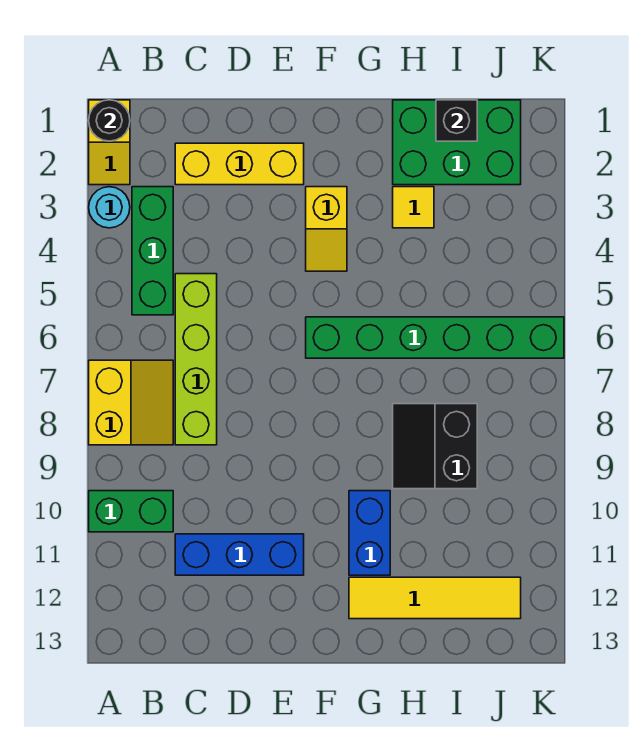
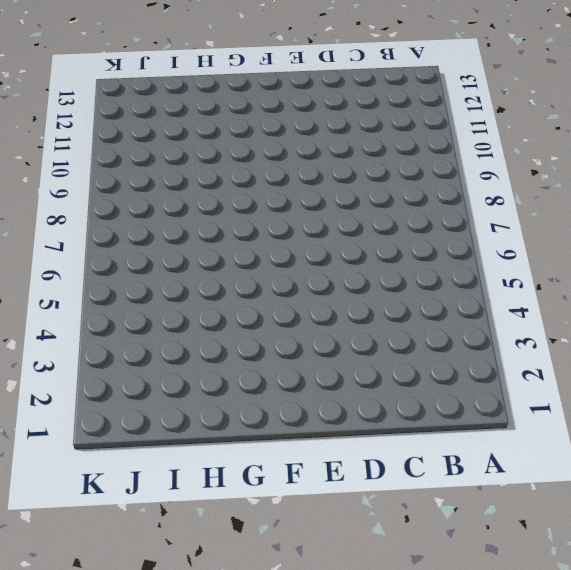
none -> yellow slope A1:A2 level 1 top 1
none -> cyan round brick A3 level 1
none -> yellow slope A7:B8 level 1 top A

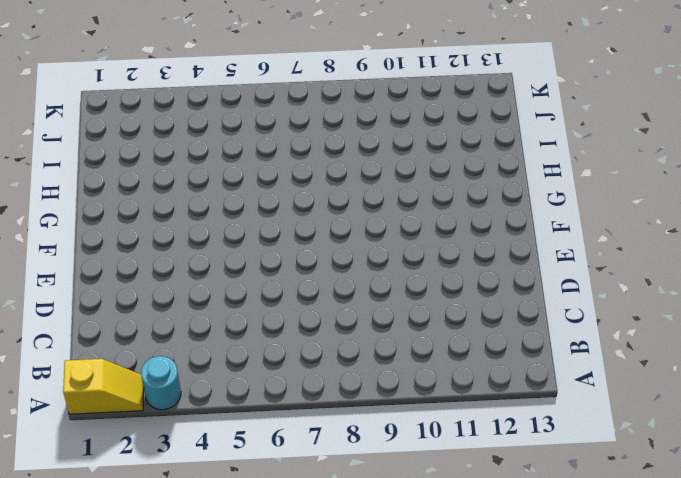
none -> yellow slope A7:B8 level 1 top A
none -> green brick A10:B10 level 1
none -> green brick B3:B5 level 1

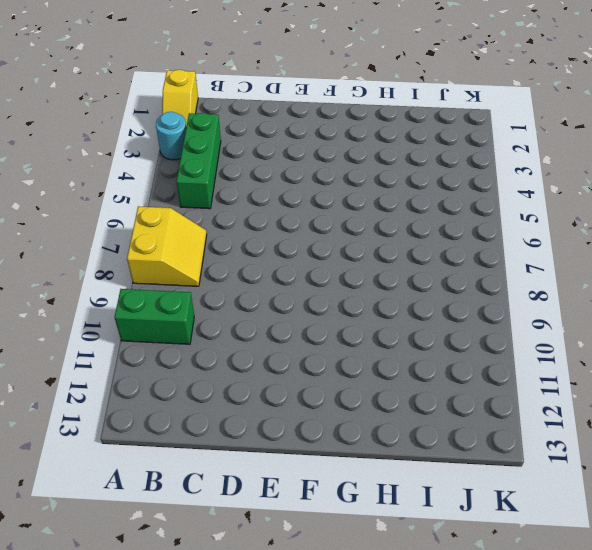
none -> yellow brick C2:E2 level 1
none -> lime brick C5:C8 level 1
none -> blue brick C11:E11 level 1

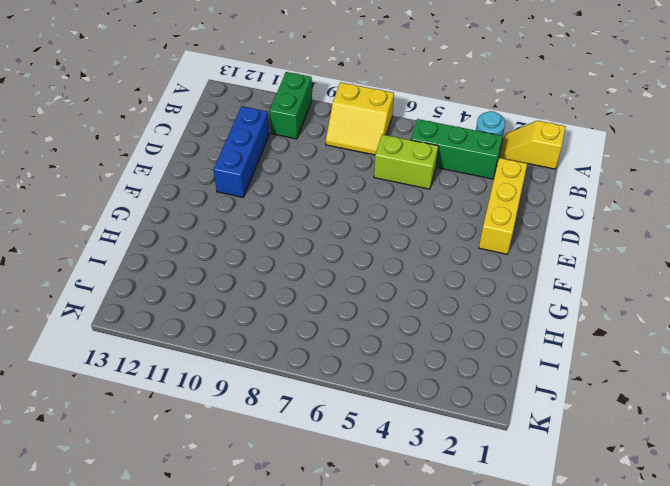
lime brick C5:C6 level 1 -> lime brick C5:C8 level 1
none -> yellow slope F3:F4 level 1 top 3
none -> green brick F6:K6 level 1
none -> blue brick G10:G11 level 1

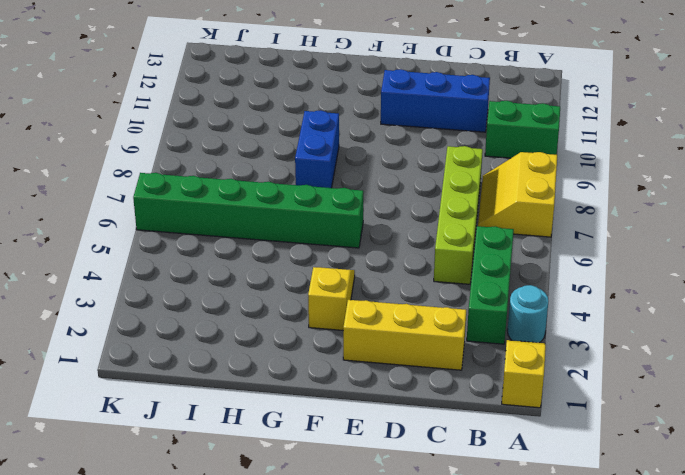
blue brick G8:G9 level 1 -> blue brick G10:G11 level 1
none -> yellow tile G12:J12 level 1
none -> green brick H1:J2 level 1
none -> yellow tile H3 level 1

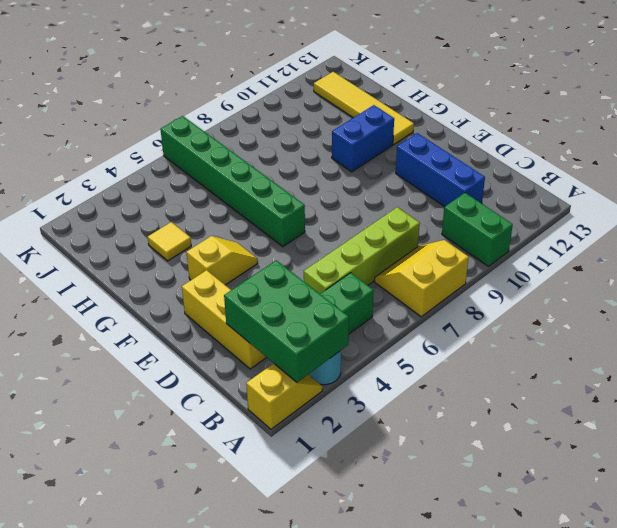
green brick A2:C3 level 2 -> green brick H1:J2 level 1
none -> black slope H8:I9 level 1 top I
none -> black round brick A1 level 2
none -> black brick I1 level 2

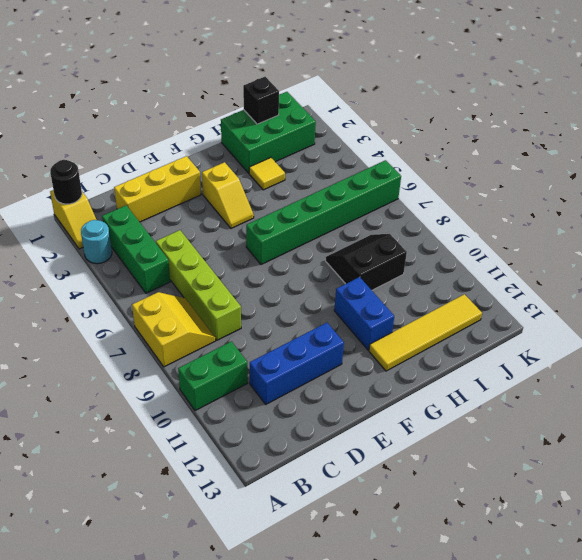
black slope H8:I9 level 1 top 9 -> black slope H8:I9 level 1 top I

